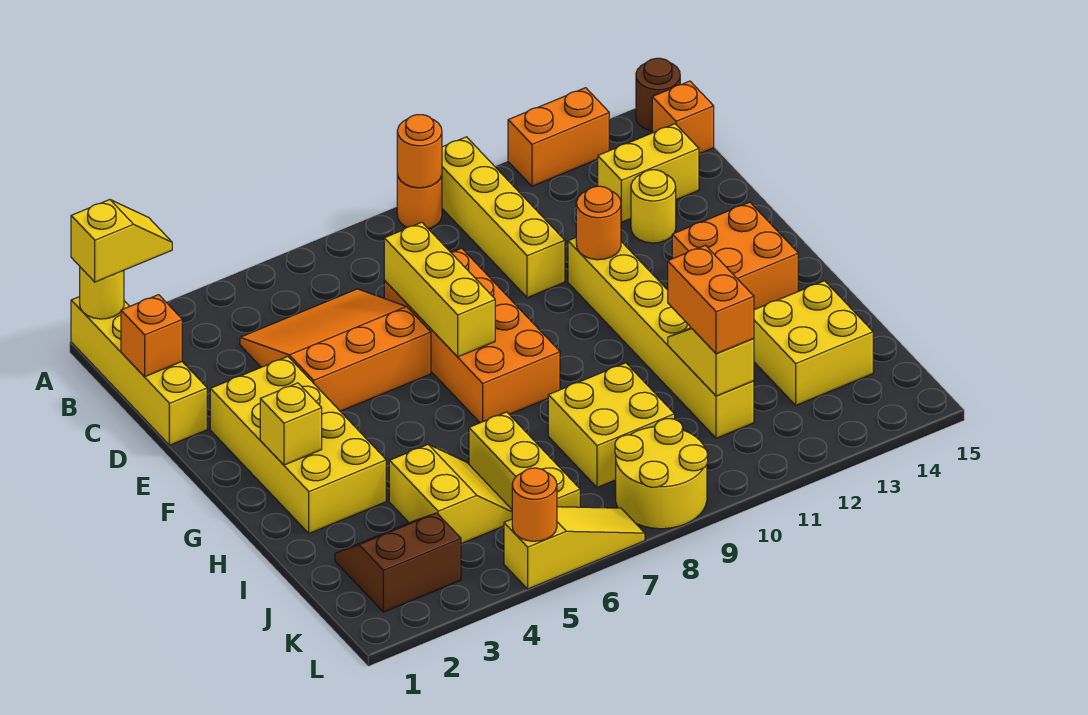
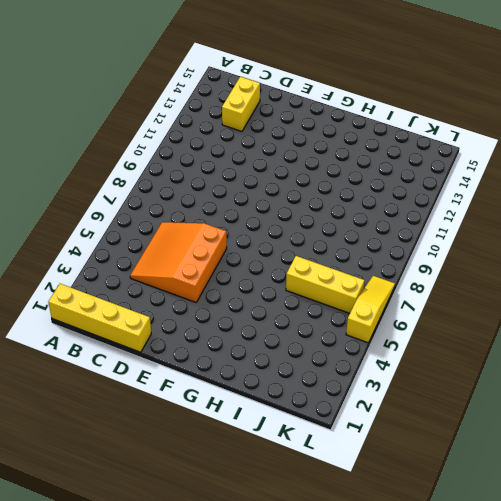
none -> orange round brick A9 level 1
none -> yellow brick A10:D10 level 1
none -> orange brick A12:A13 level 1
none -> brown round brick A15 level 1

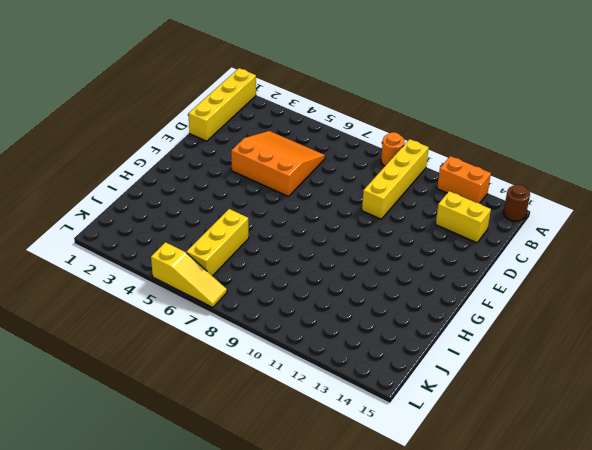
none -> orange brick B15 level 1
none -> orange brick D7:G8 level 1
none -> yellow round brick D13 level 1
none -> yellow brick E2:H3 level 1

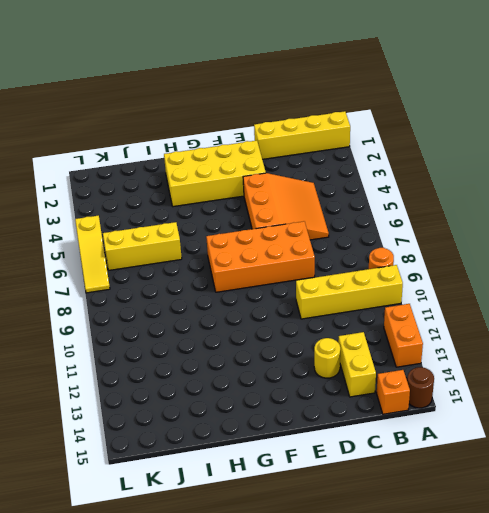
none -> yellow brick E11:J11 level 1
none -> orange brick F13:G14 level 1
none -> yellow slope I4:J5 level 1 top 4
none -> yellow brick I8:J9 level 1

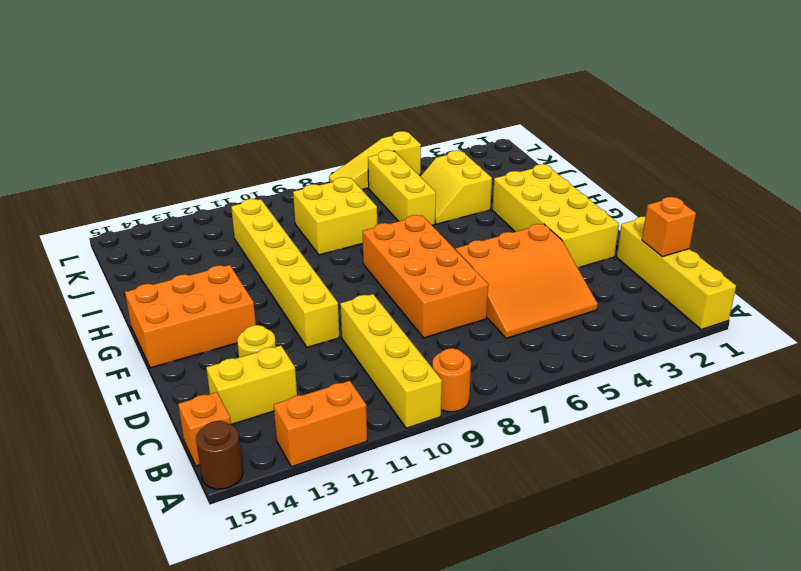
orange brick F13:G15 level 1 -> orange brick F13:G14 level 1
none -> yellow brick I13:J14 level 1
none -> brown slope J2:K3 level 1 top K
none -> yellow round brick K8:L9 level 1
none -> yellow round brick A1 level 2

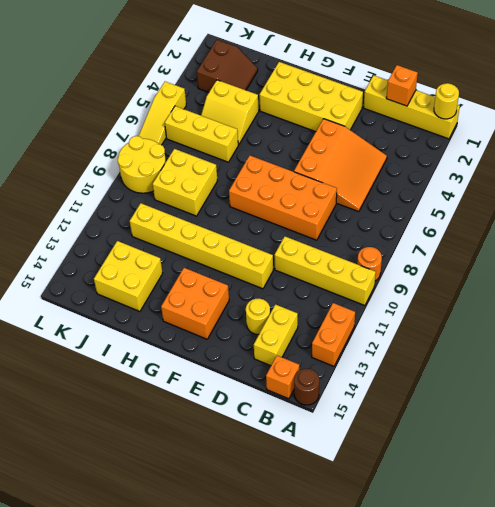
none -> orange round brick A9 level 2
none -> yellow brick D7:F7 level 2
none -> orange round brick E11 level 2
none -> yellow brick G2 level 2

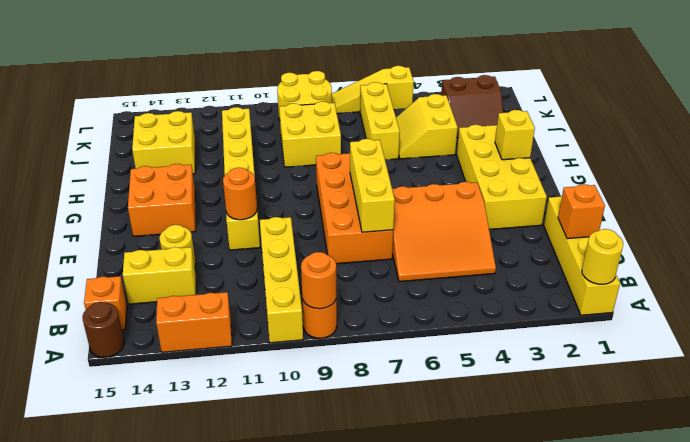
none -> yellow slope I11:J11 level 2 top J
none -> orange round brick L5 level 2
none -> yellow slope A1:A2 level 3 top 1
none -> orange brick I11:J11 level 3

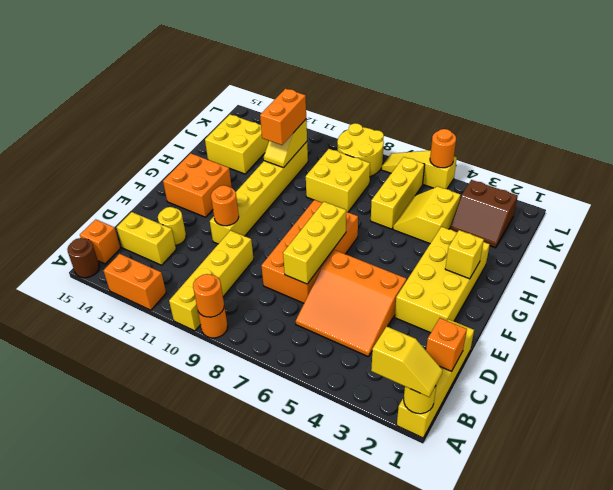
yellow slope A1:A2 level 3 top 2 -> yellow slope A1:A2 level 3 top 1

